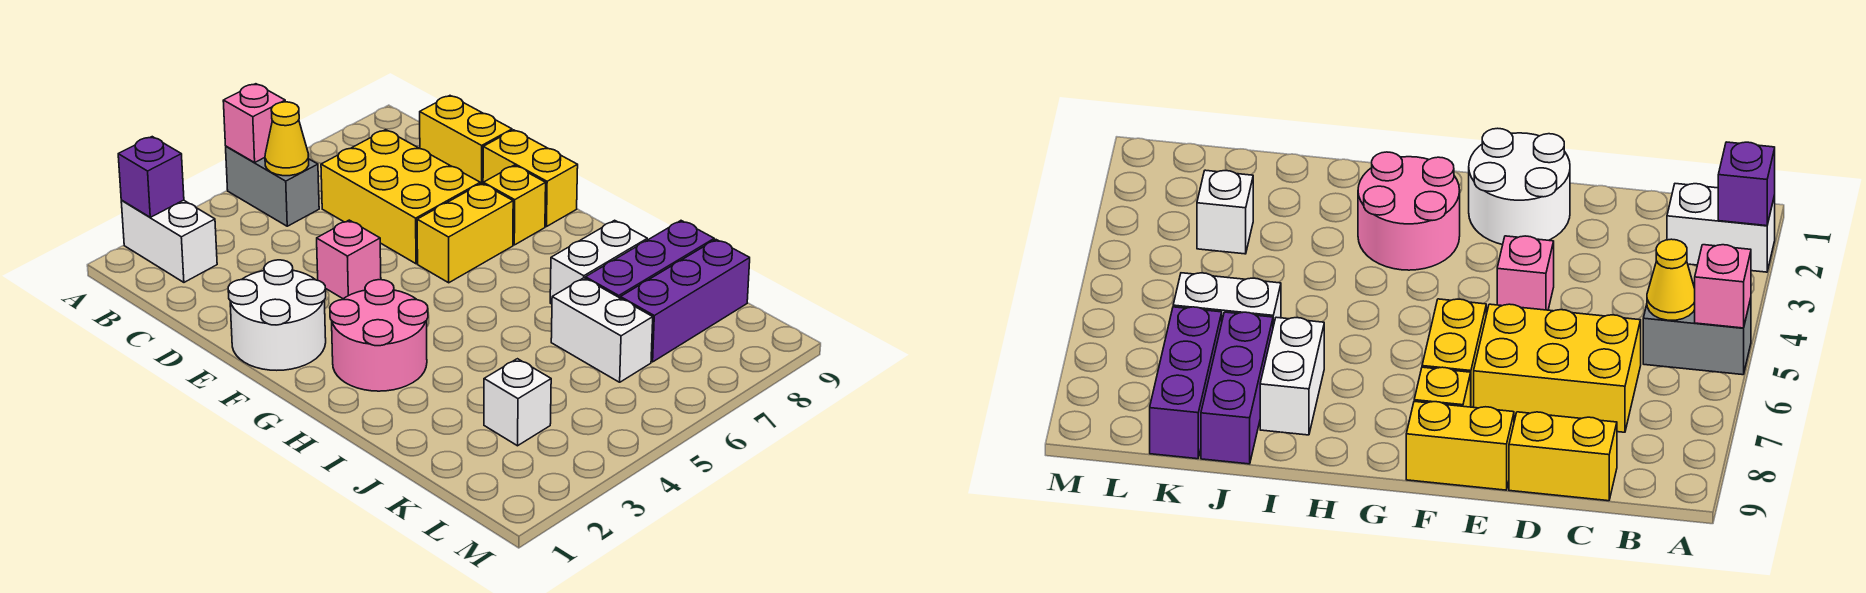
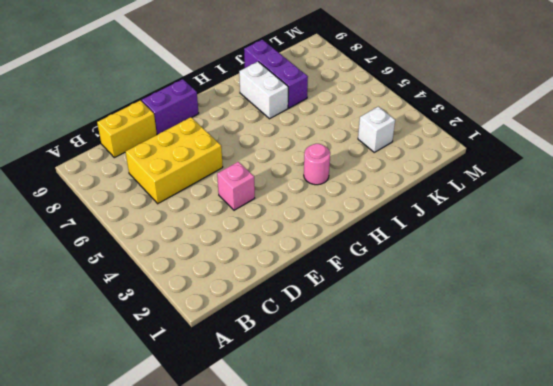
purple brick E9:F9 level 1 -> yellow brick E9:F9 level 1
pink round brick H3 level 1 -> pink round brick G2:H3 level 1
none -> white brick A2:B2 level 1
none -> grey brick A5:B5 level 1
none -> white round brick E1:F2 level 1

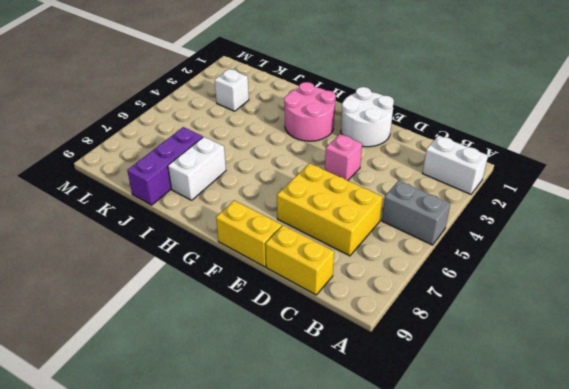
none -> yellow brick F6:F7 level 1
none -> yellow brick F8 level 1
none -> white brick J6:K6 level 1

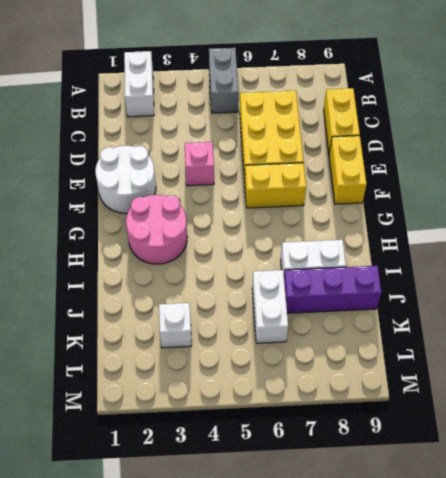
none -> yellow brick F8 level 1
none -> purple brick K7:K9 level 1
none -> purple brick A2 level 2

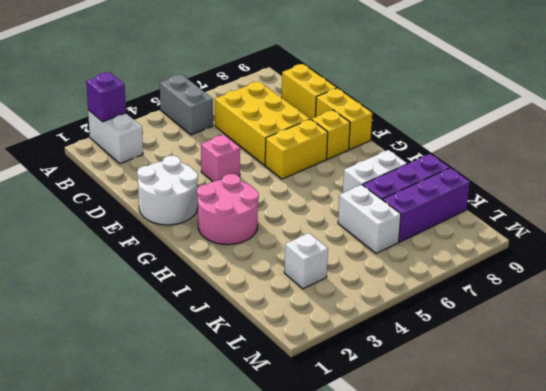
none -> pink brick A5 level 2
none -> yellow cone B5 level 2

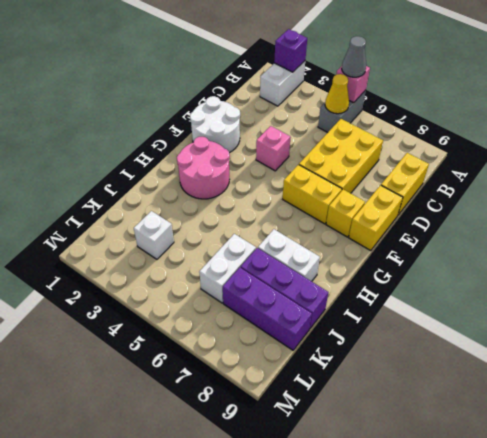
grey cone A5 level 3 -> none

